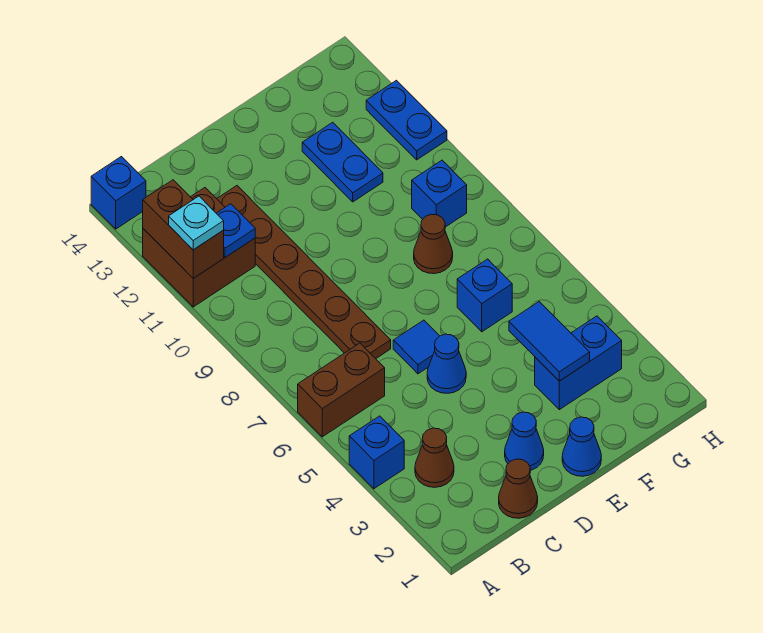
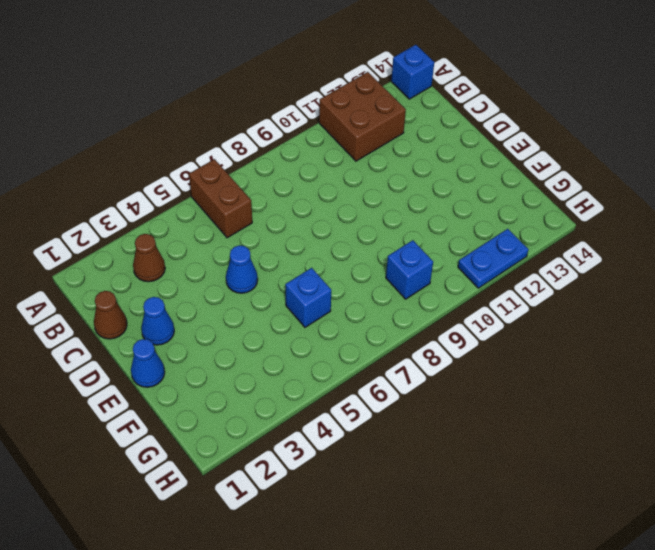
none -> blue brick A4 level 1
none -> brown plate C7:C12 level 1
none -> blue tile D6 level 1

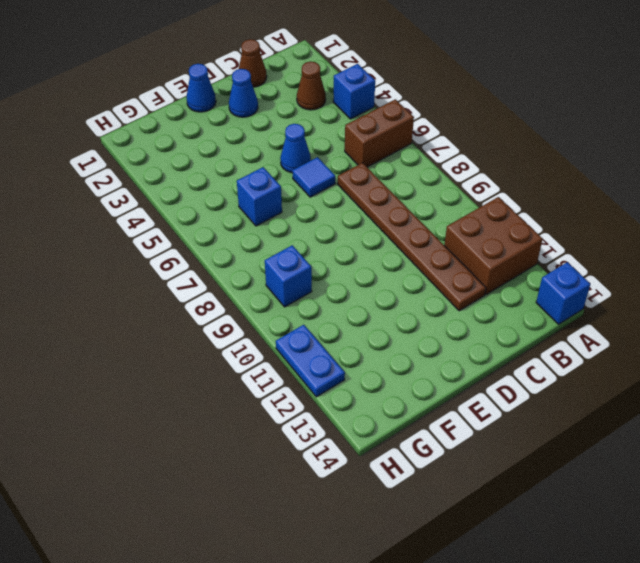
none -> blue brick F3:G3 level 1
none -> brown cone F8 level 1
none -> blue plate F11:F12 level 1

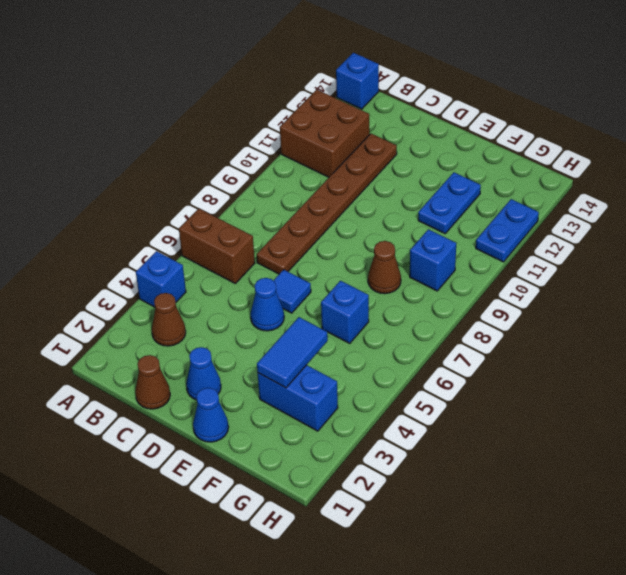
none -> brown brick A11:A12 level 2
none -> blue plate B11 level 2
none -> cyan plate A11 level 3

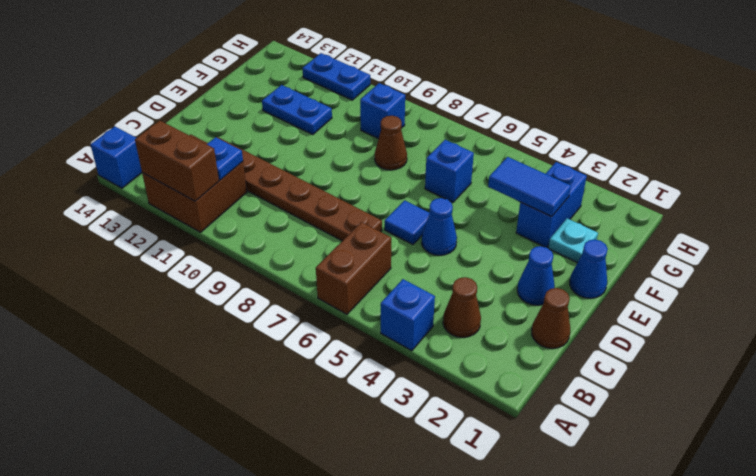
cyan plate F2 level 1 -> cyan plate A11 level 3

